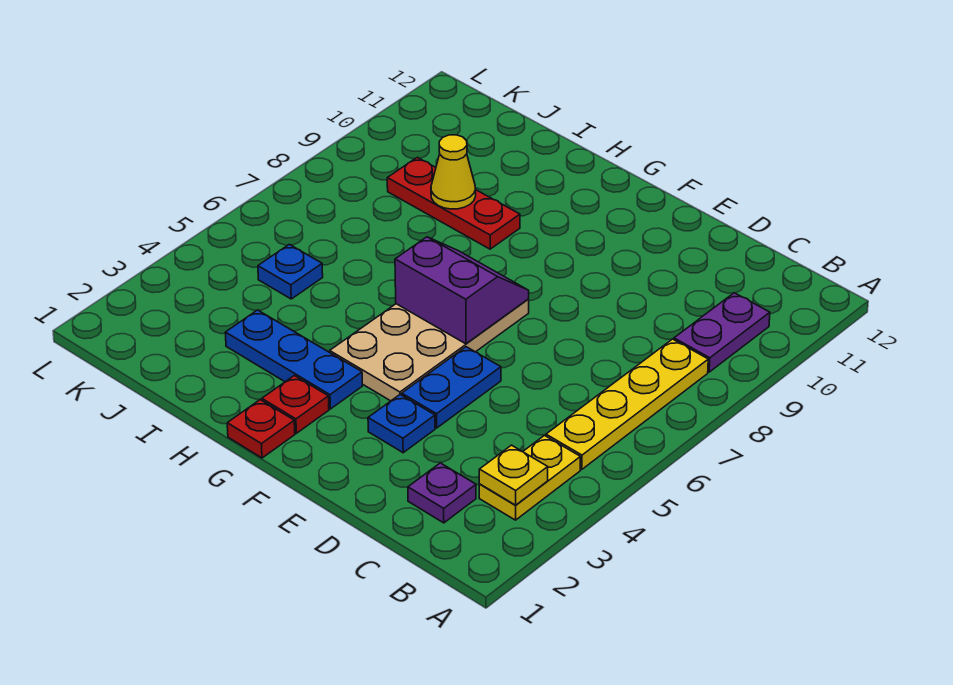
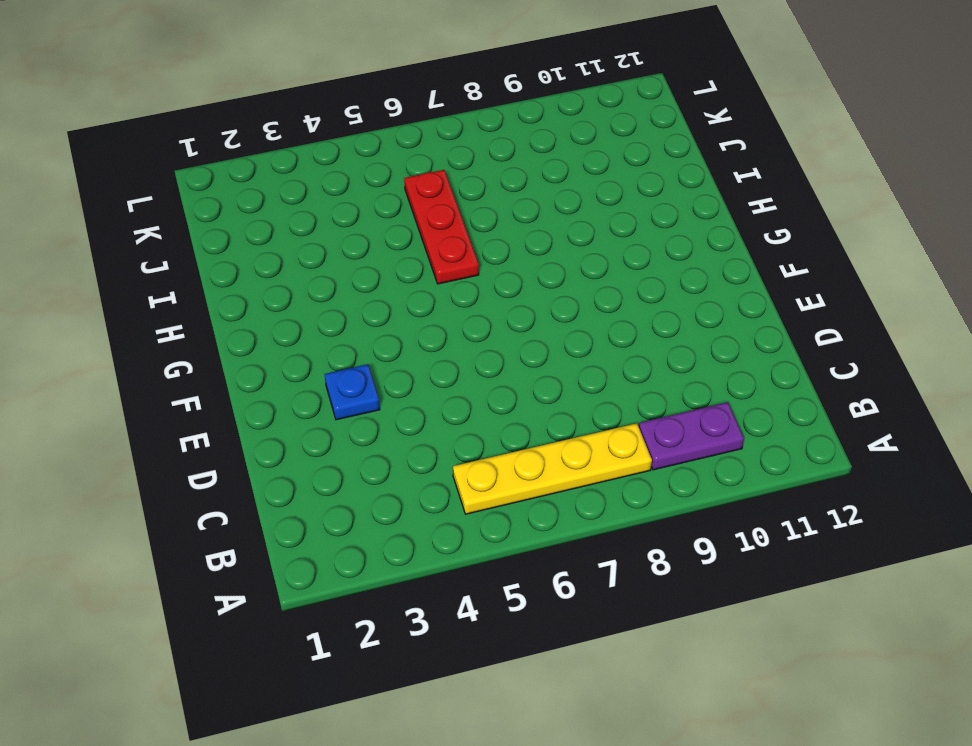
red plate H6:J6 level 1 -> red plate H9:J9 level 1
none -> yellow plate B3:B4 level 1
none -> purple plate C2 level 1
none -> blue plate E4:E5 level 1

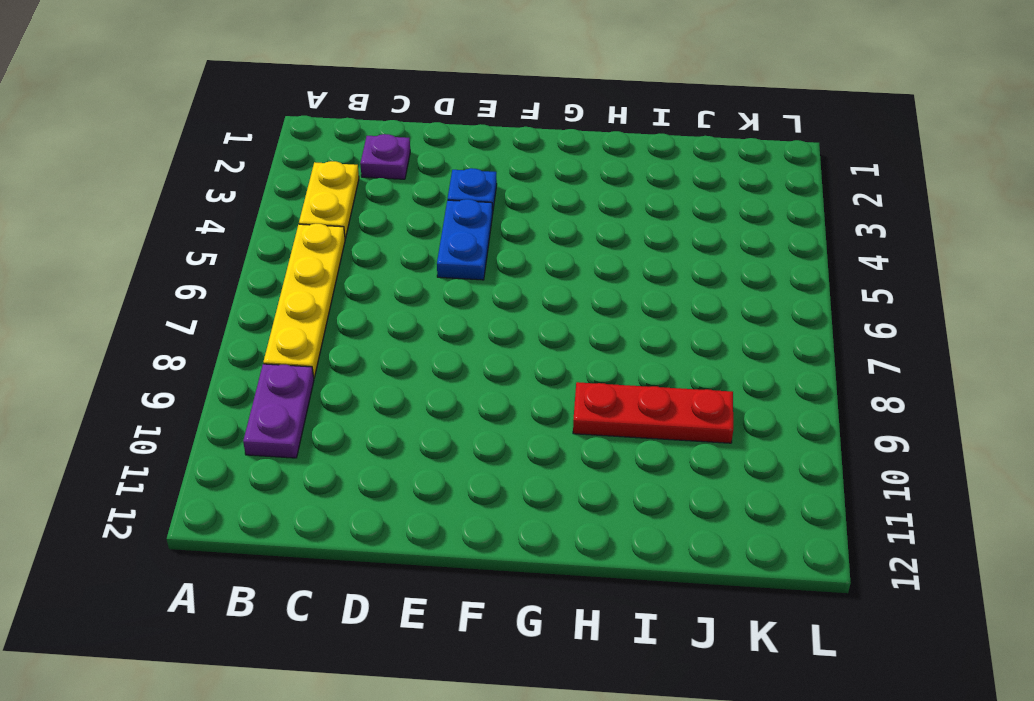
none -> tan plate F4:G7 level 1
none -> red plate G1 level 1
none -> red plate G2 level 1

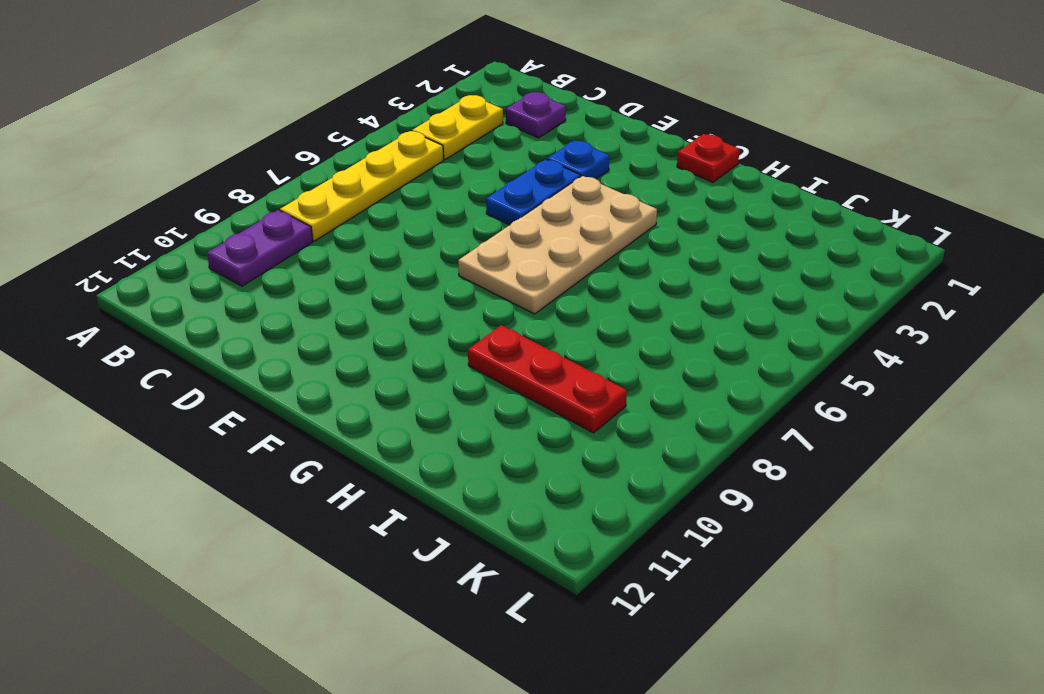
none -> red plate G2 level 1
none -> blue plate G3:I3 level 1
none -> blue plate J5 level 1

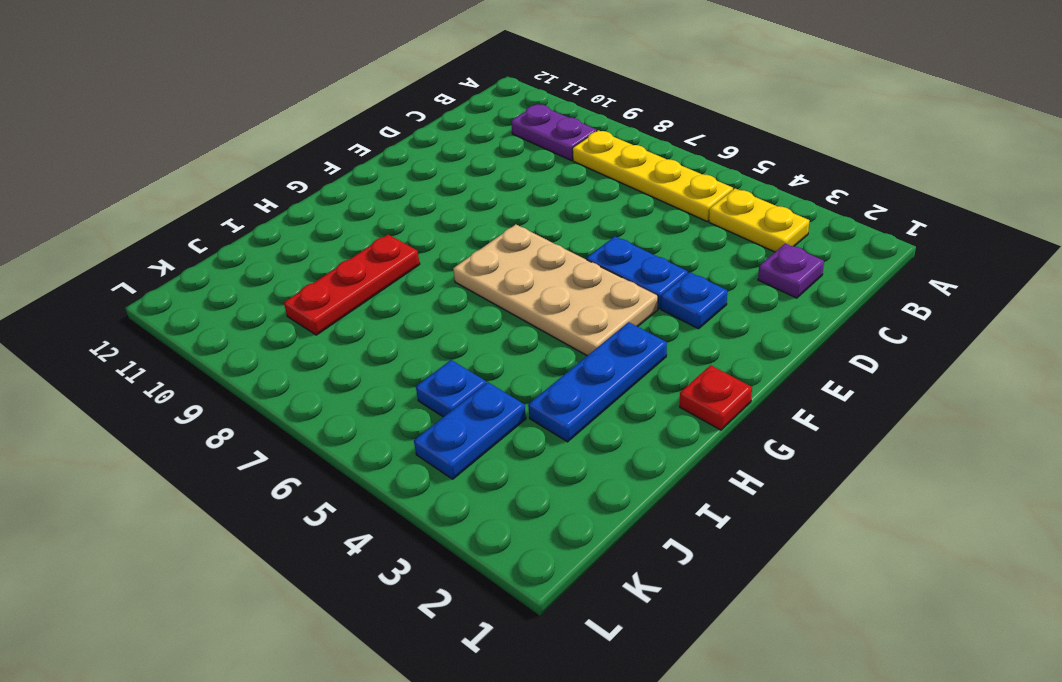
blue plate J4:K4 level 1 -> none
none -> red plate G2 level 1
none -> yellow plate B3 level 2
none -> purple slope F6:G7 level 2 top 6

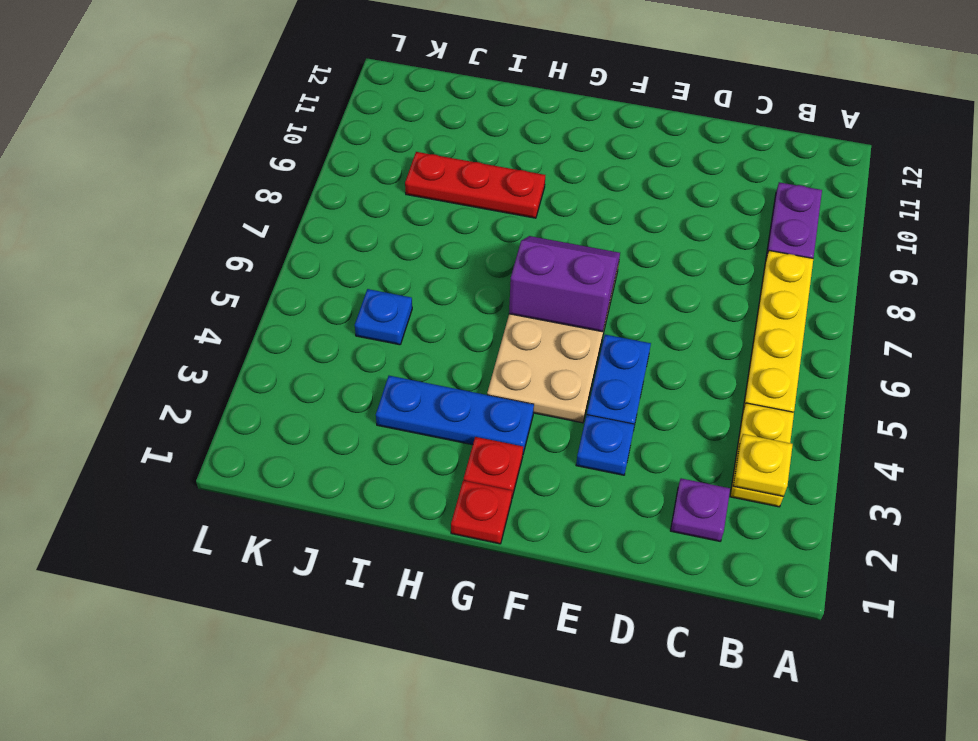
none -> yellow cone I9 level 2

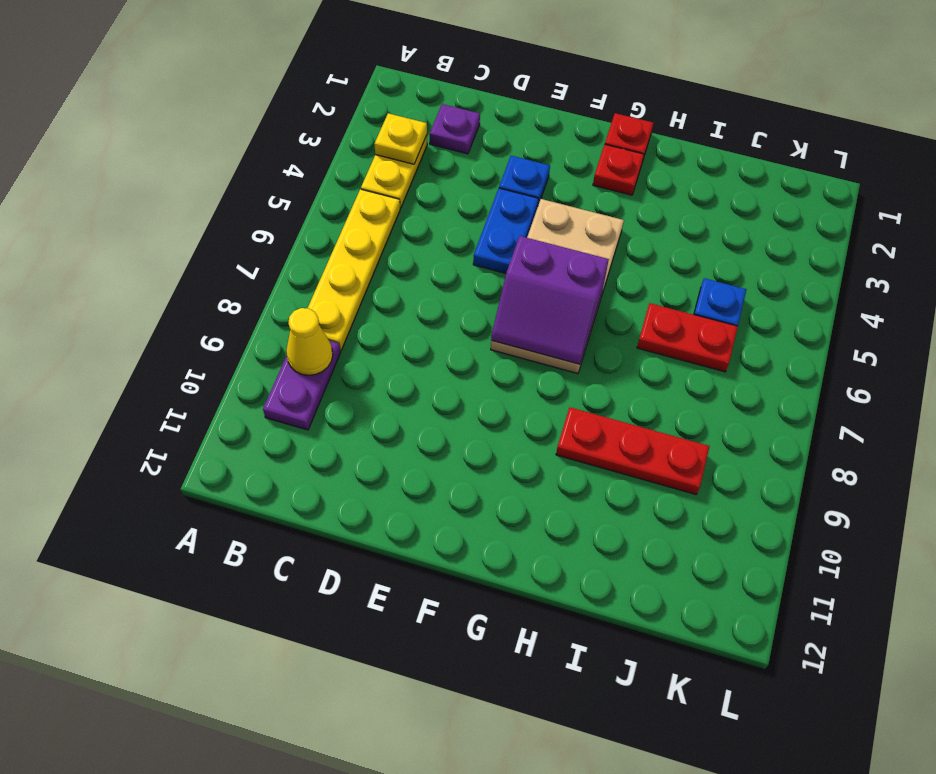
yellow cone B9 level 2 -> yellow cone I9 level 2
red plate I6:J6 level 1 -> none
none -> blue plate G3:I3 level 1

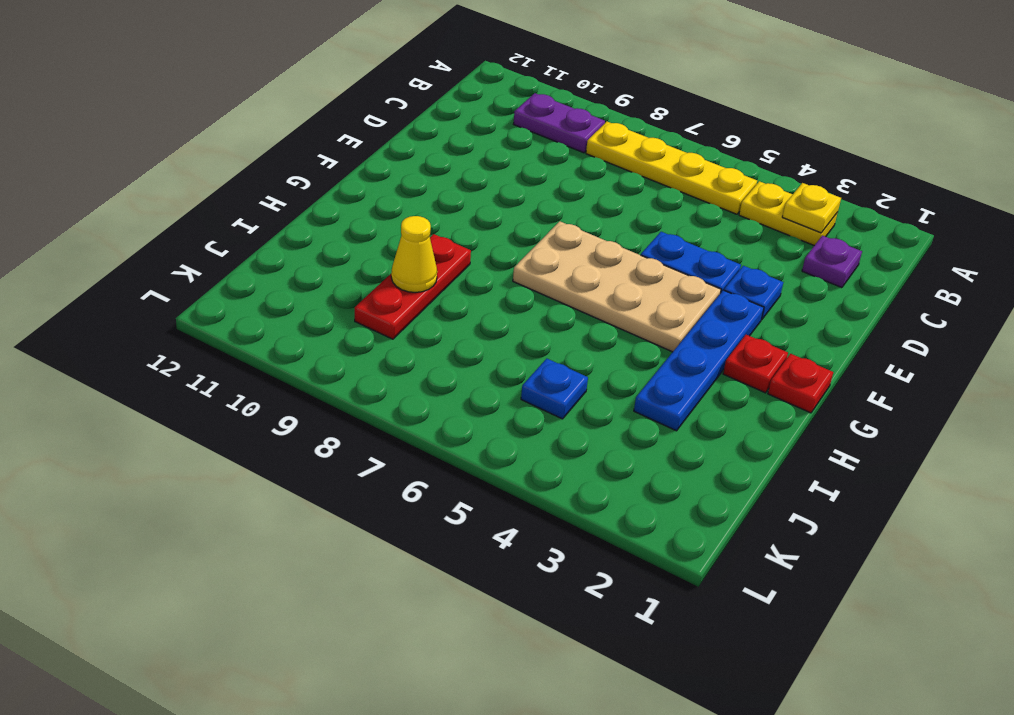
blue plate F3:I3 level 1 -> blue plate G3:I3 level 1
none -> purple slope F6:G7 level 2 top 6

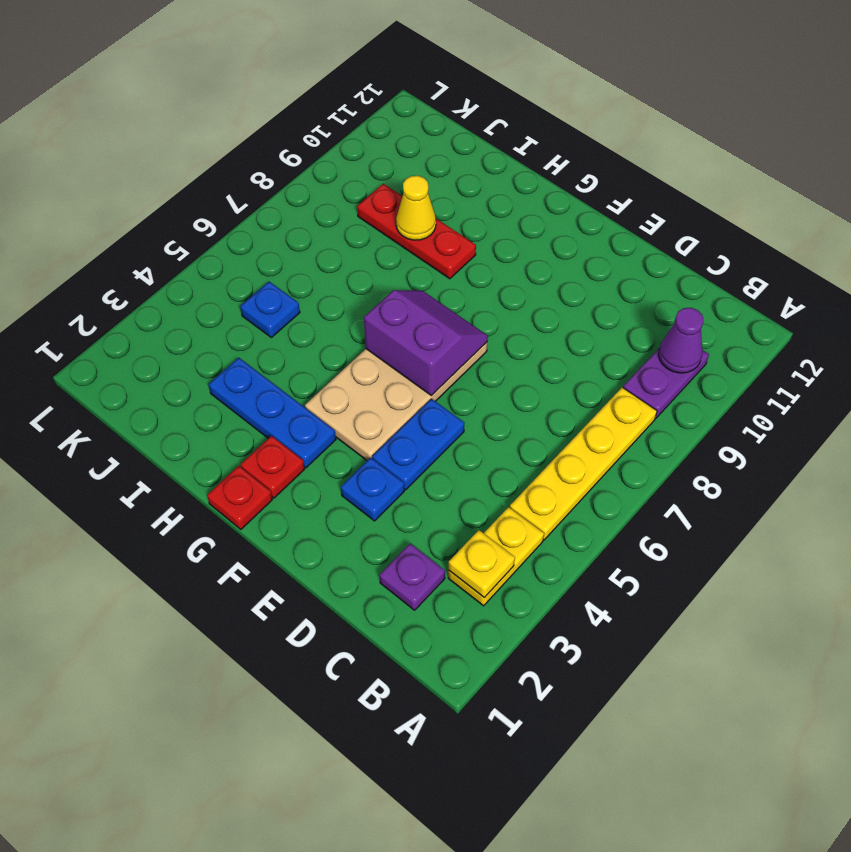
purple cone B10 level 2 -> none

